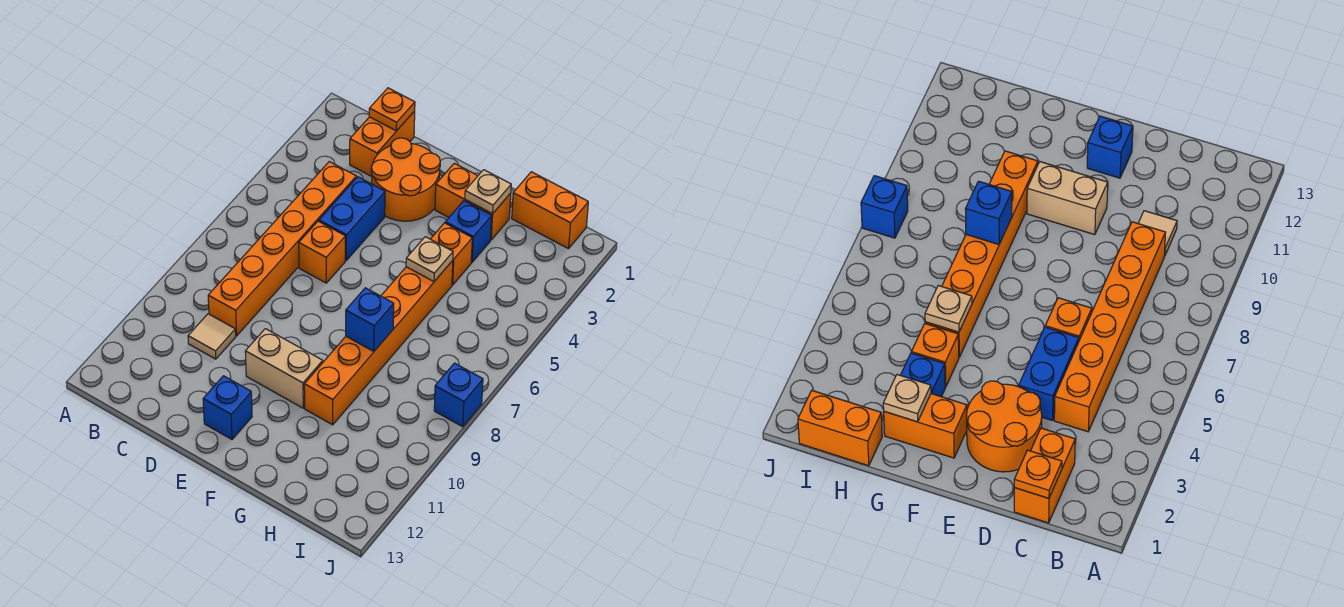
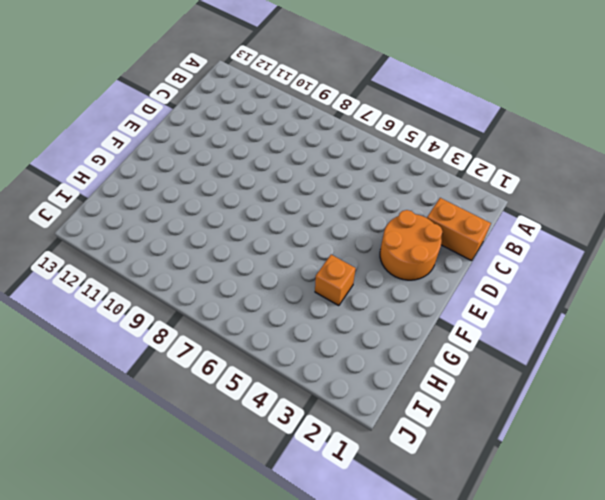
none -> orange brick C4:C9 level 1
none -> tan tile C10 level 1
none -> blue brick D4:D5 level 1

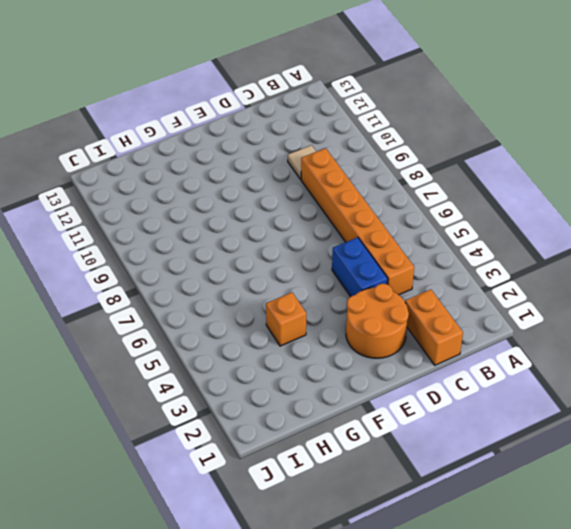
none -> orange brick D6 level 1
none -> tan brick E10:F10 level 1
none -> blue brick E12 level 1

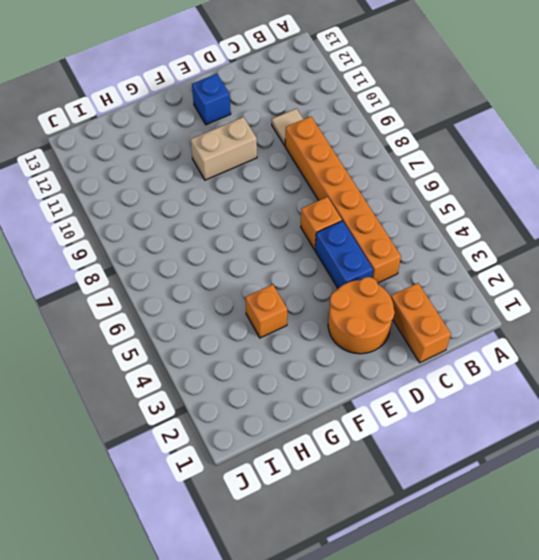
none -> orange brick F2:G2 level 1
none -> blue brick G3 level 1
none -> orange brick G5:G10 level 1

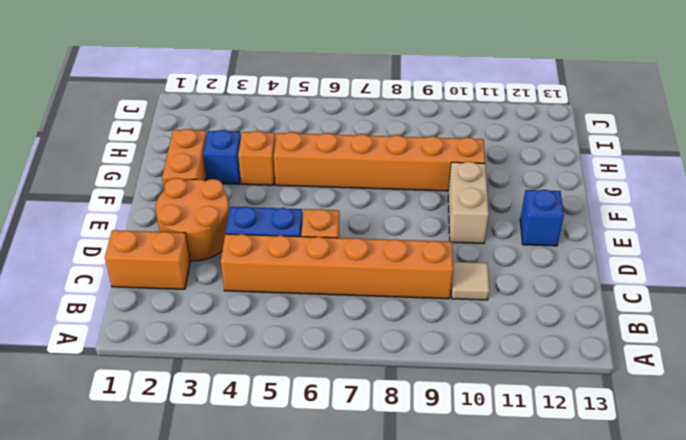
none -> orange brick H1:I1 level 1
none -> blue brick J8 level 1
none -> orange plate C1 level 2

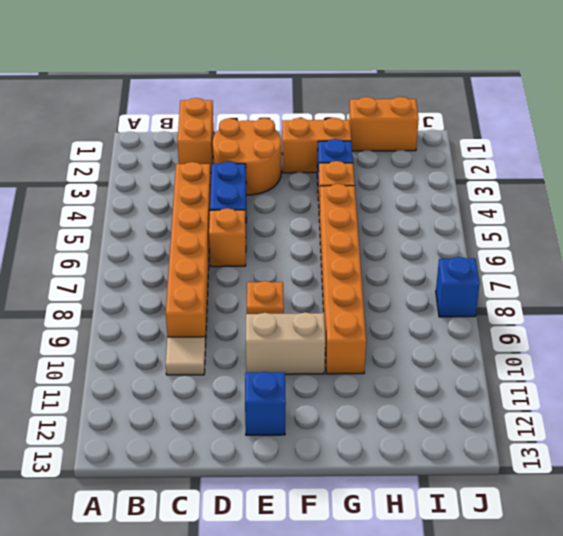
orange plate E8 level 1 -> orange plate C1 level 2
none -> tan plate G2 level 2
none -> tan plate G5 level 2
none -> blue brick G8 level 2

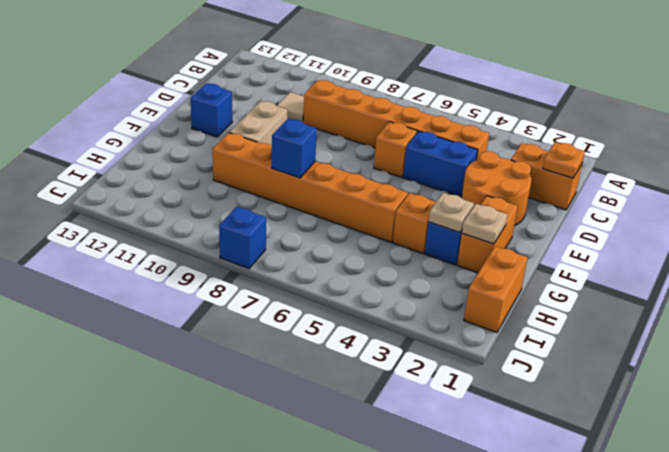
tan plate G3 level 2 -> tan plate G5 level 2

